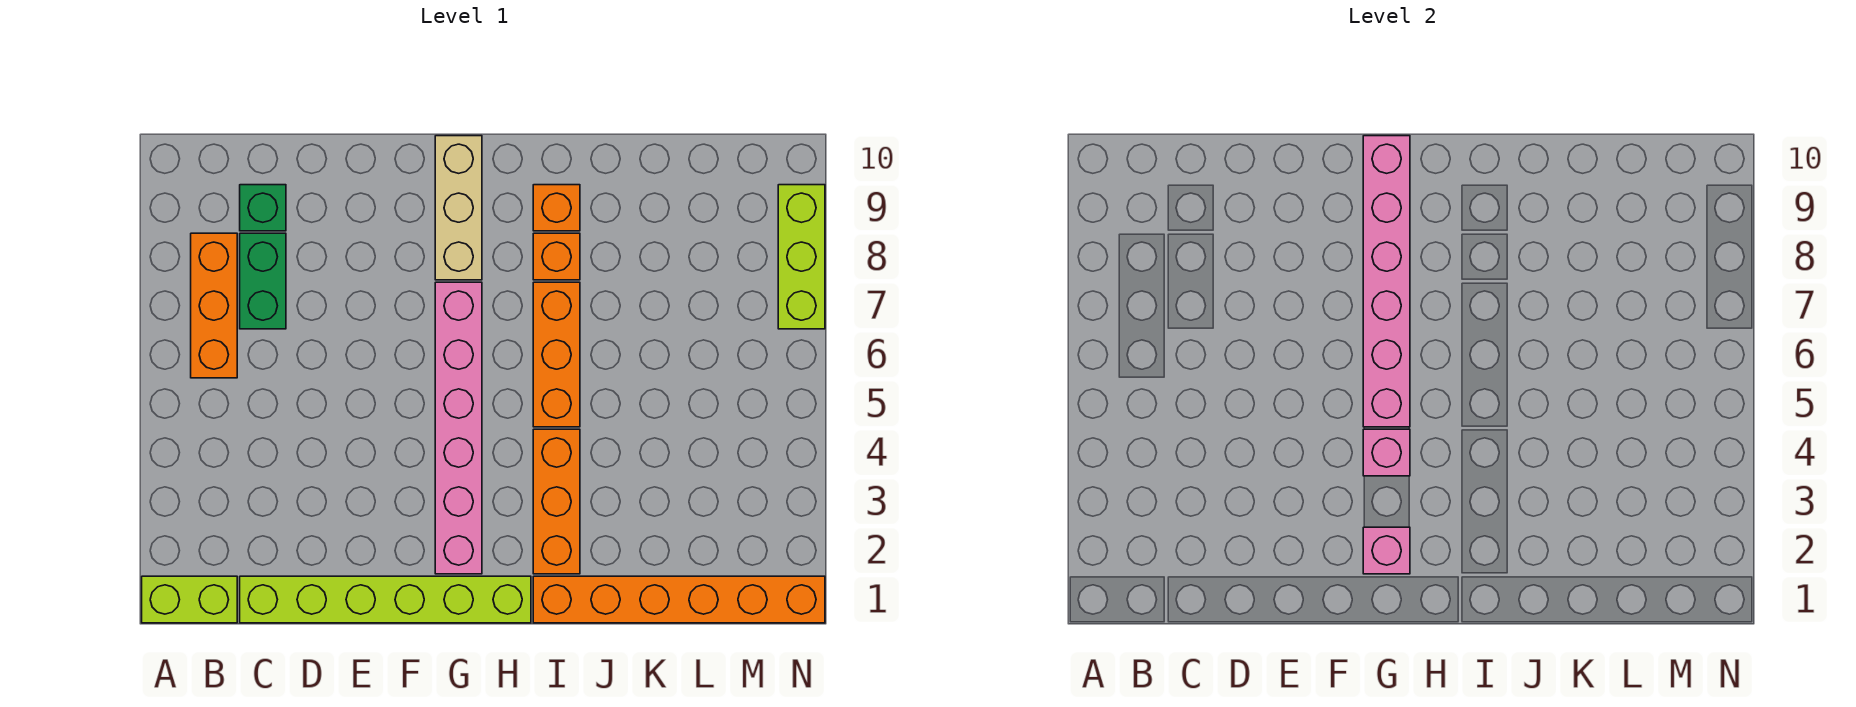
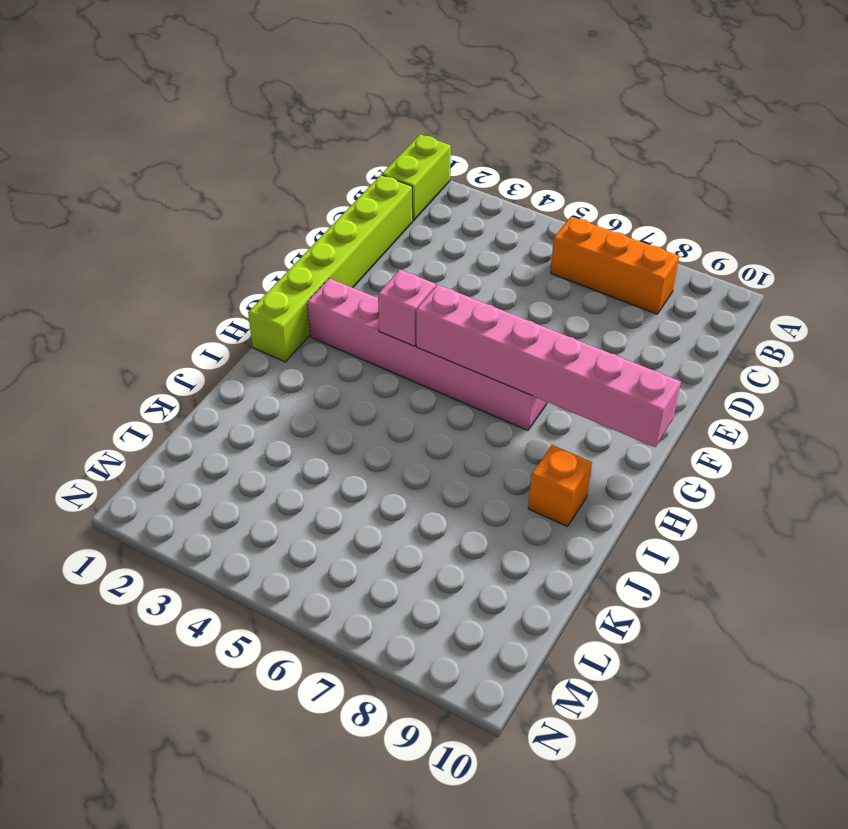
none -> green brick C7:C8 level 1
none -> green brick C9 level 1
none -> tan brick G8:G10 level 1

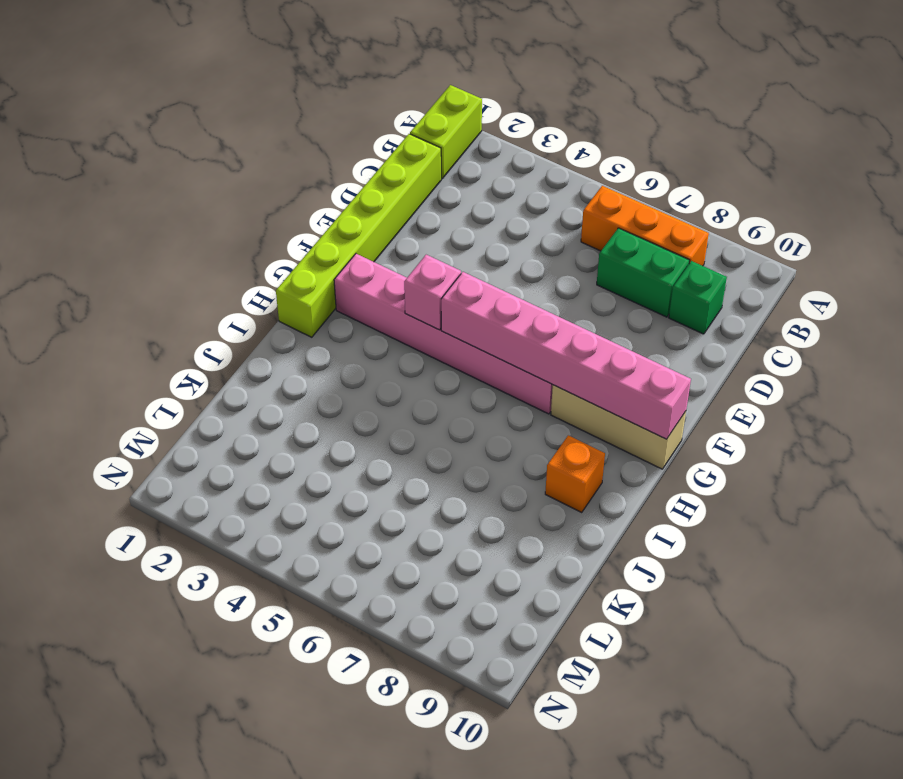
none -> orange brick I1:N1 level 1
none -> orange brick I2:I4 level 1
none -> orange brick I5:I7 level 1

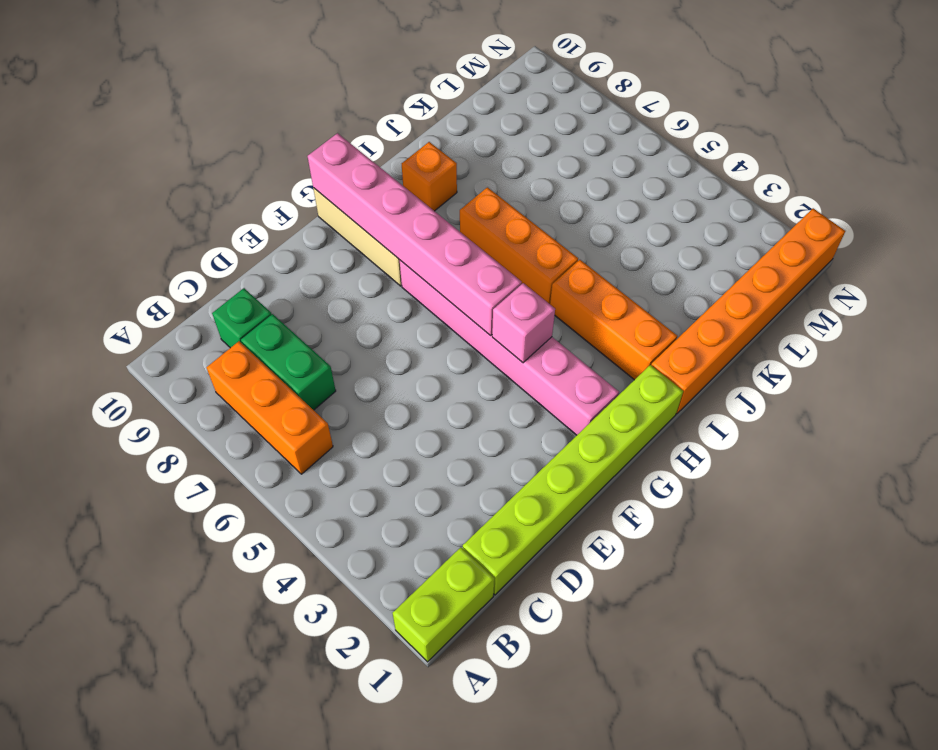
none -> orange brick I8 level 1
none -> lime brick N7:N9 level 1
none -> pink brick G2 level 2

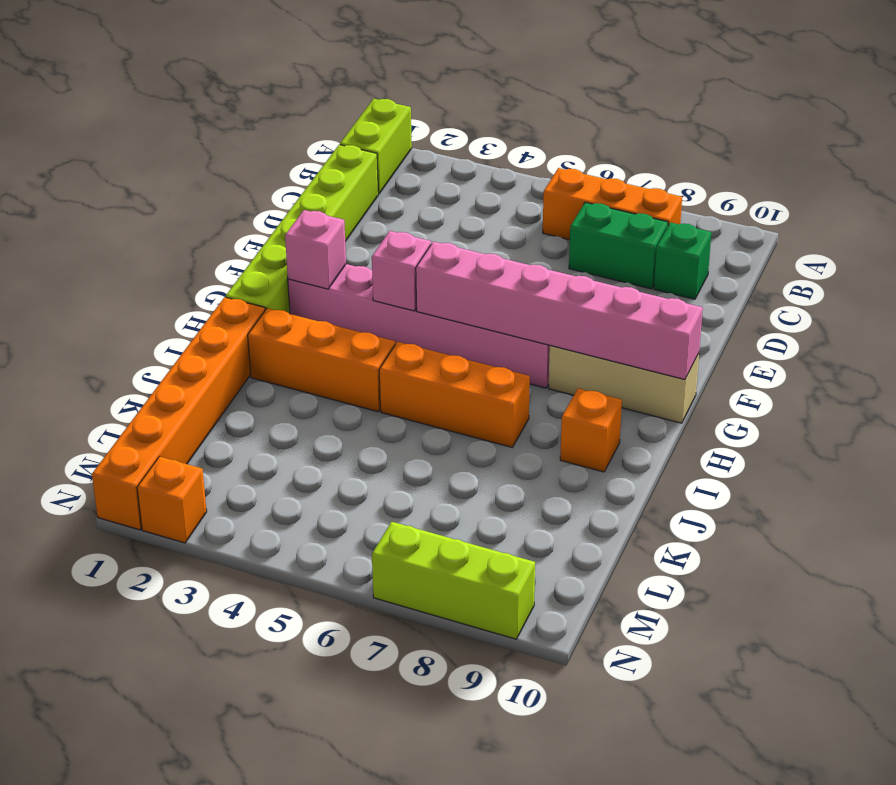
orange brick N2 level 1 -> orange brick I8 level 1

